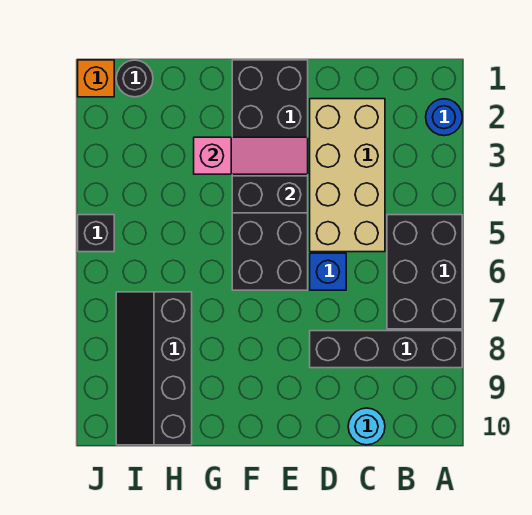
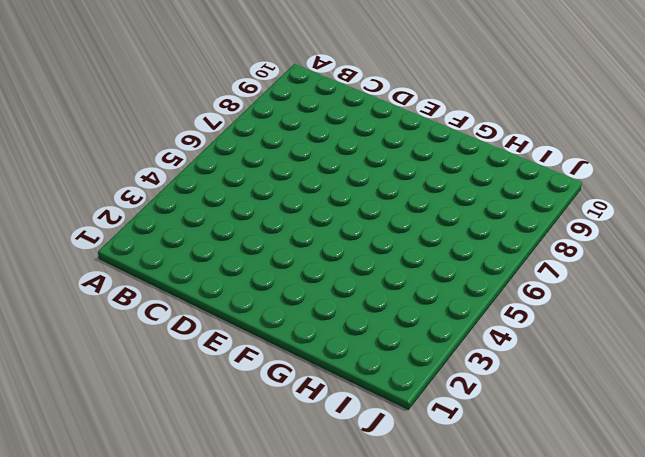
none -> blue round brick A2 level 1
none -> black brick A5:B7 level 1
none -> black brick A8:D8 level 1

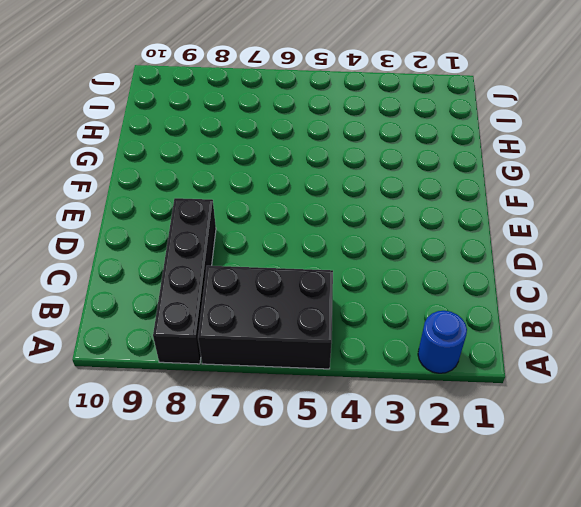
none -> tan brick C2:D5 level 1
none -> cyan round brick C10 level 1
none -> blue brick D6 level 1

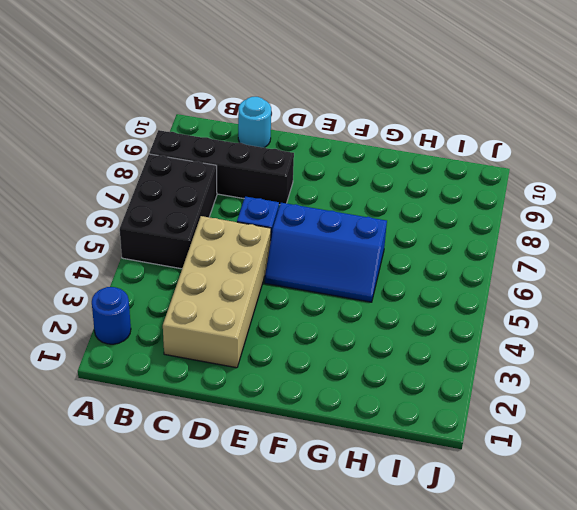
blue slope E5:G6 level 1 top 6 -> black brick E1:F6 level 1
none -> black slope H7:I10 level 1 top H
none -> black round brick I1 level 1
none -> orange brick J1 level 1

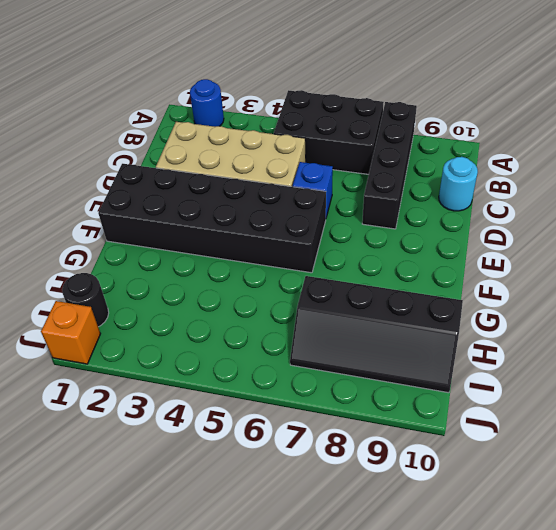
none -> black brick J5 level 1
none -> pink slope E3:G3 level 2 top G
none -> black brick E4:F4 level 2

